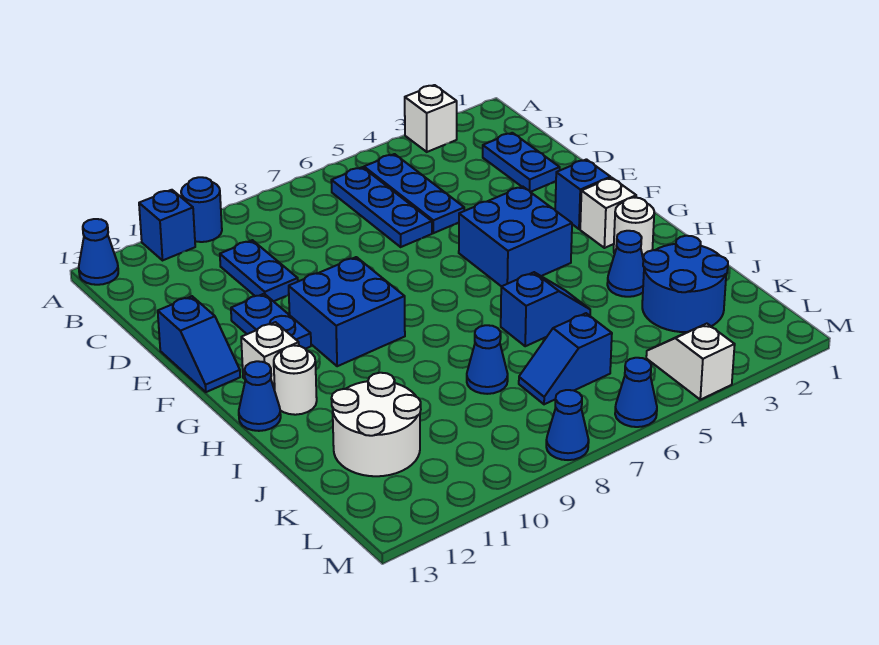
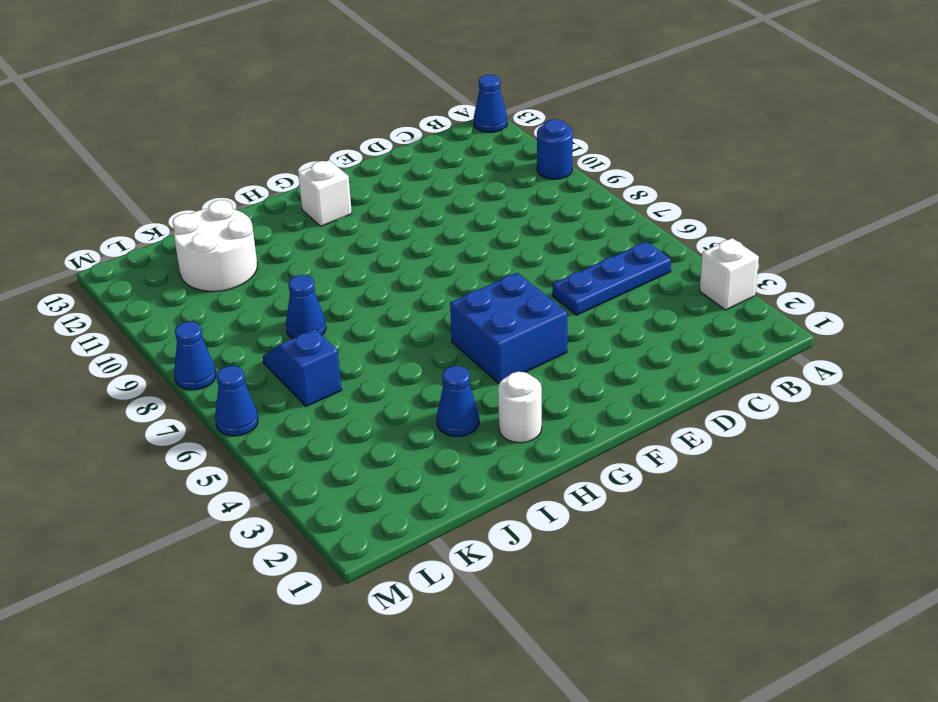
none -> blue brick A11 level 1
none -> blue plate B6:D6 level 1
none -> blue plate C2:D2 level 1

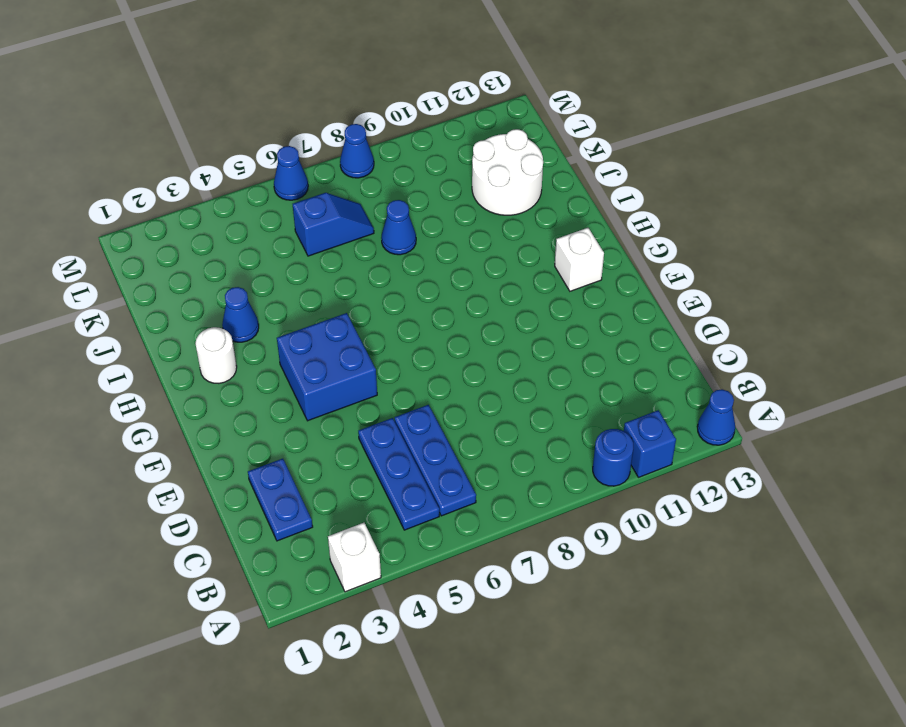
none -> blue plate C10:D10 level 1
none -> blue plate E11:F11 level 1
none -> blue slope E13:F13 level 1 top E

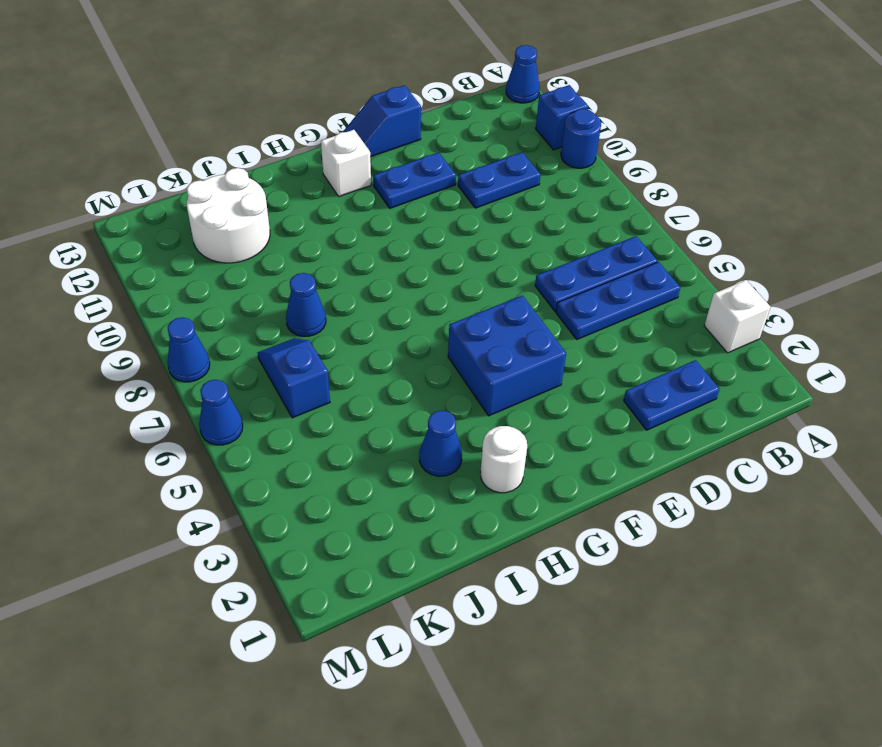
none -> blue brick F2 level 1
none -> blue brick F9:G10 level 1
none -> white brick G2 level 1

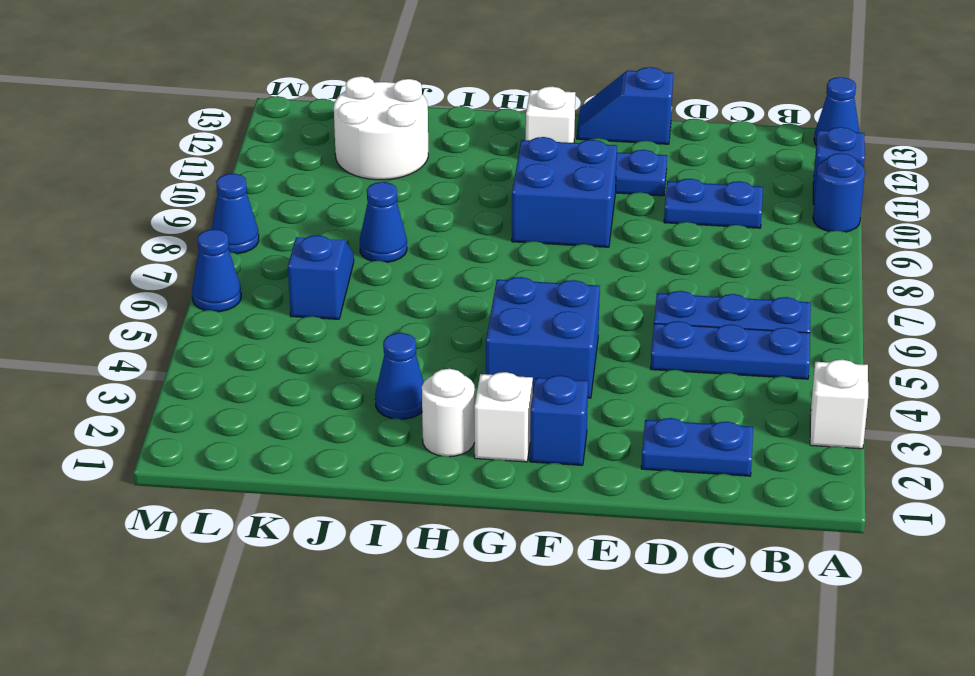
none -> white round brick H12 level 1
none -> blue cone H13 level 1
none -> blue slope I5:I6 level 1 top 6

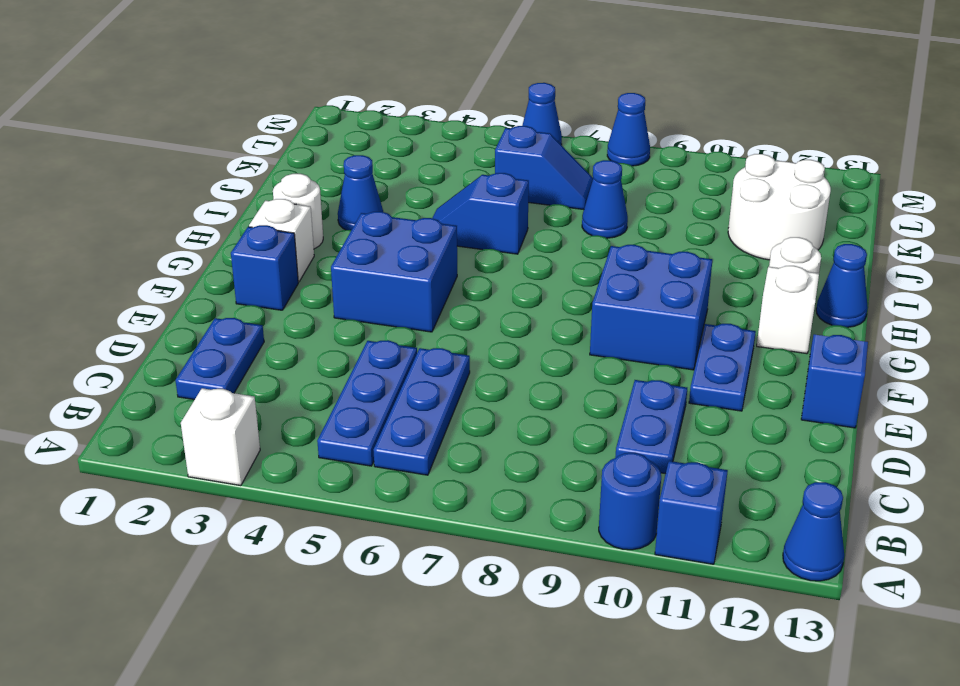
none -> blue round brick J2:K3 level 1
none -> white slope L4:M4 level 1 top M

